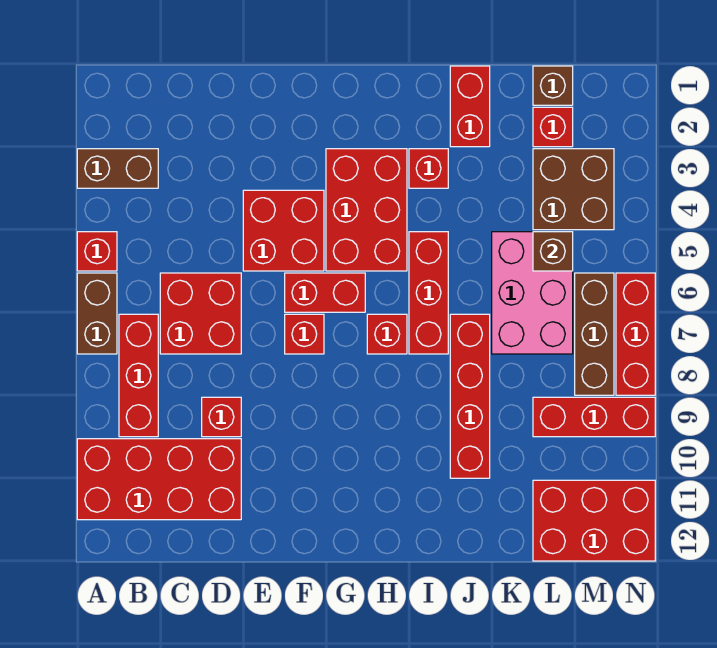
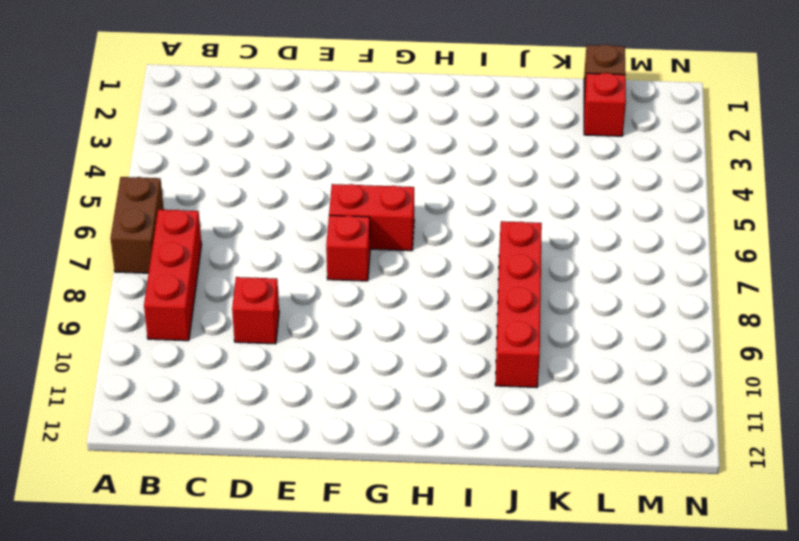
none -> brown brick A3:B3 level 1
none -> red brick A5 level 1
none -> red brick A10:D11 level 1

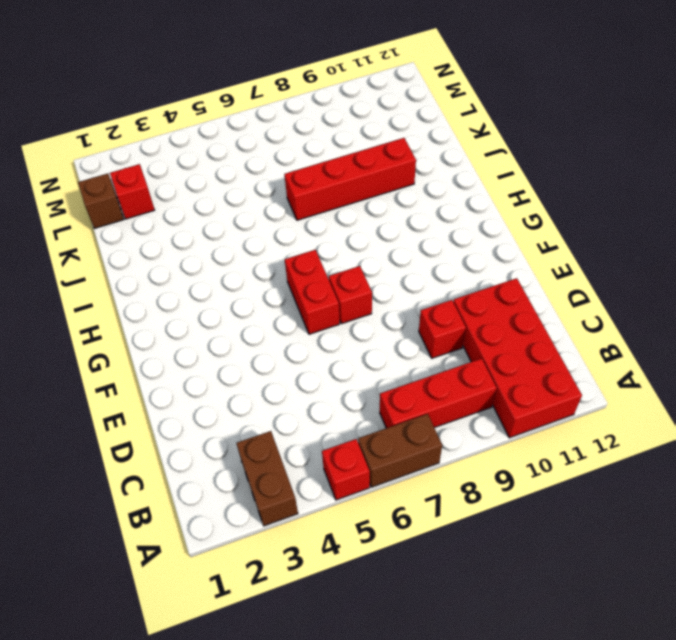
none -> red brick C6:D7 level 1
none -> red brick E4:F5 level 1
none -> red brick G3:H5 level 1

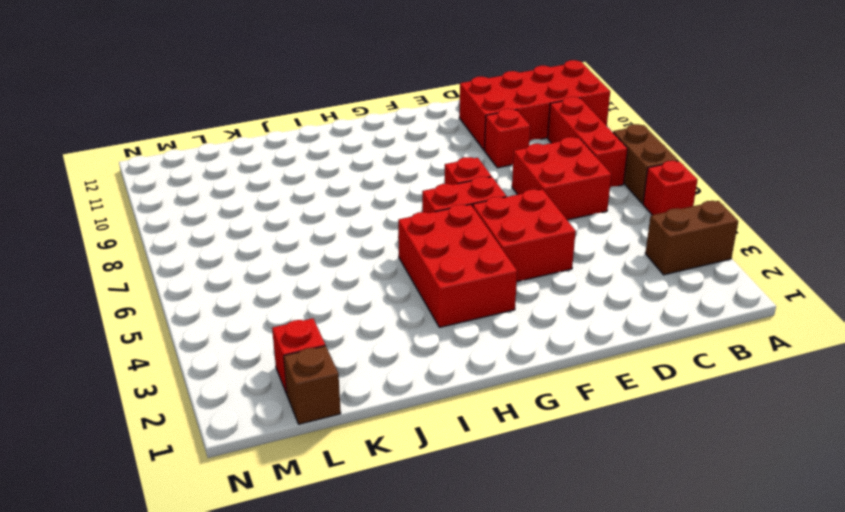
none -> red brick H7 level 1
none -> red brick I3 level 1
none -> red brick I5:I7 level 1

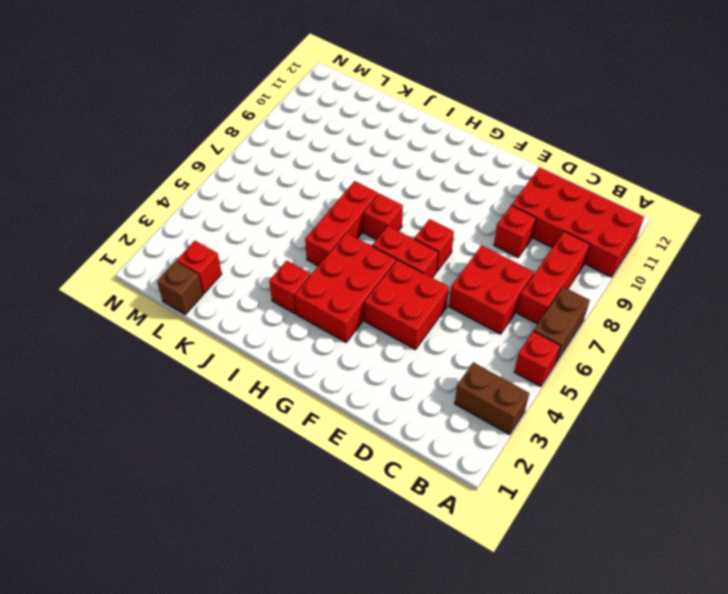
none -> red brick J1:J2 level 1
none -> red brick J7:J10 level 1
none -> pink brick K5:L7 level 1

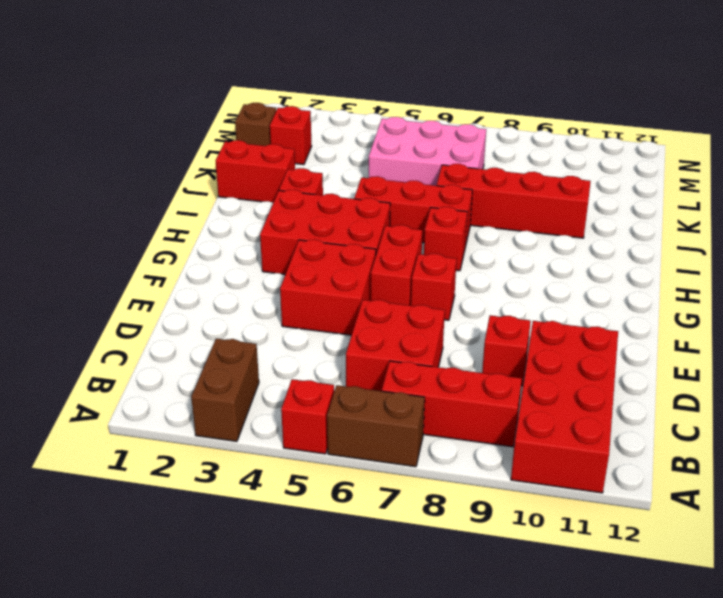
none -> brown brick L3:M4 level 1
none -> red brick L9:N9 level 1
none -> red brick L11:N12 level 1

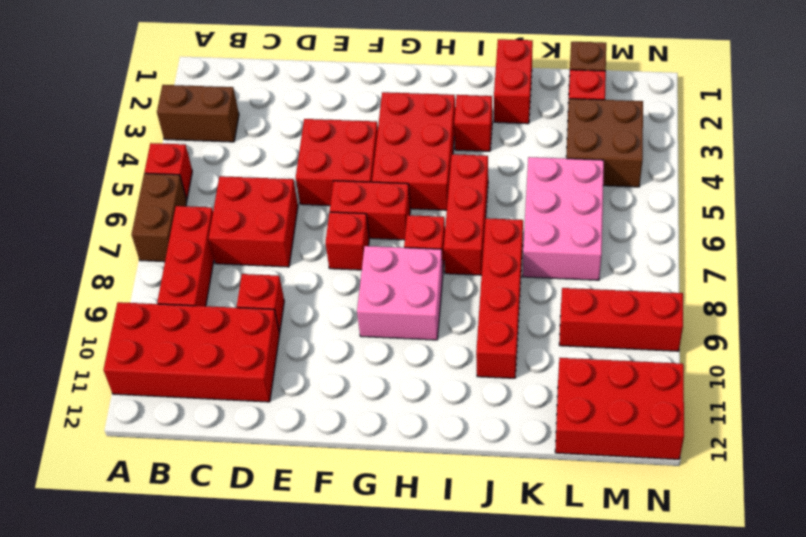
pink brick G8:H9 level 1 -> none
none -> brown brick M6:M8 level 1
none -> red brick N6:N8 level 1
none -> brown brick L5 level 2

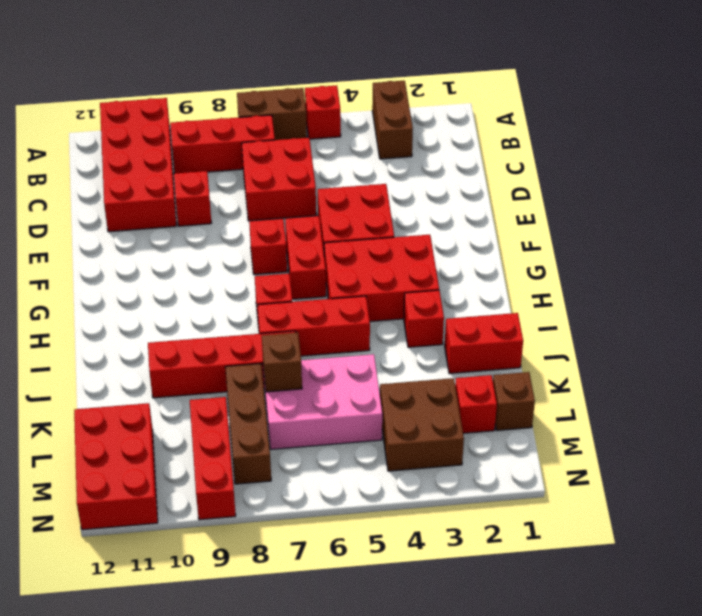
brown brick K7 level 2 -> brown brick L5 level 2
brown brick K8:M8 level 1 -> brown brick M6:M8 level 1
none -> red brick N6:N8 level 1

